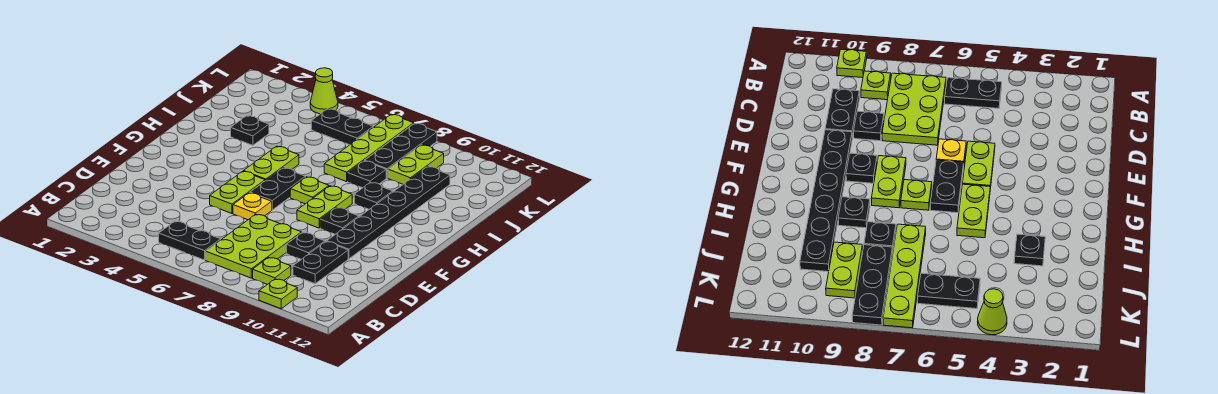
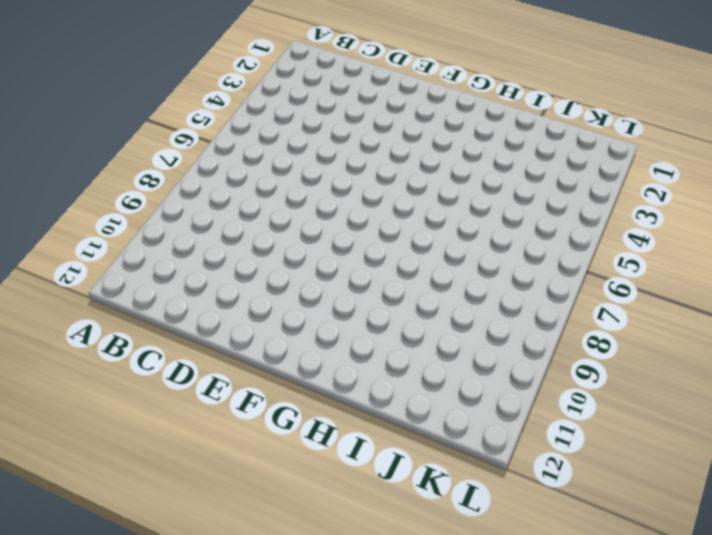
none -> lime plate A10 level 1
none -> black plate B5:B6 level 1
none -> lime plate B7:D8 level 1

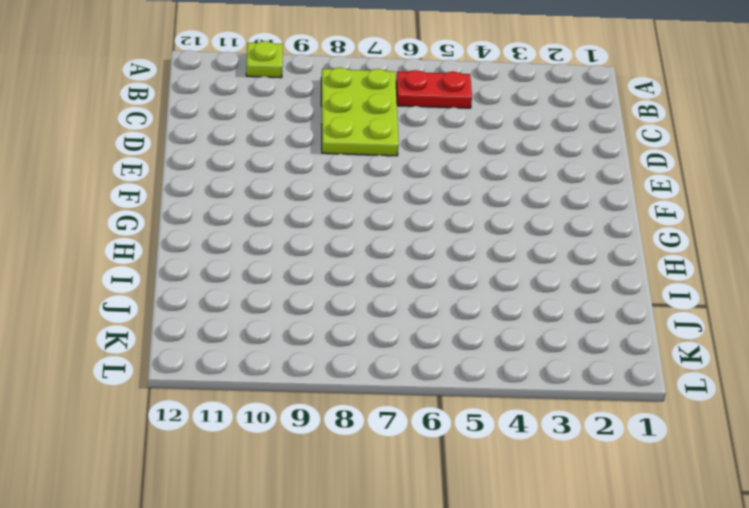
red plate B5:B6 level 1 -> black plate B5:B6 level 1
none -> lime plate B9 level 1
none -> black plate C10:D10 level 1
none -> black plate D9 level 1

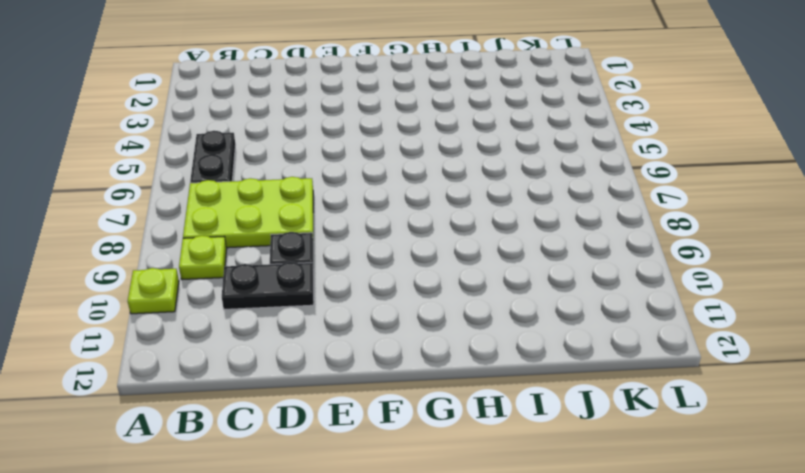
none -> lime plate E5:F5 level 1
none -> yellow plate E6 level 1
none -> black plate E10:J10 level 1

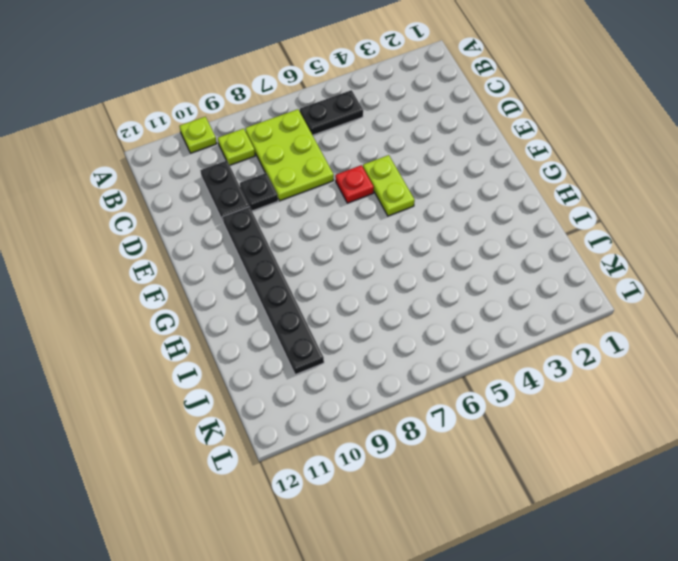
red plate E6 level 1 -> yellow plate E6 level 1
none -> black plate F6:G6 level 1
none -> lime plate F8:G8 level 1
none -> black plate F9 level 1

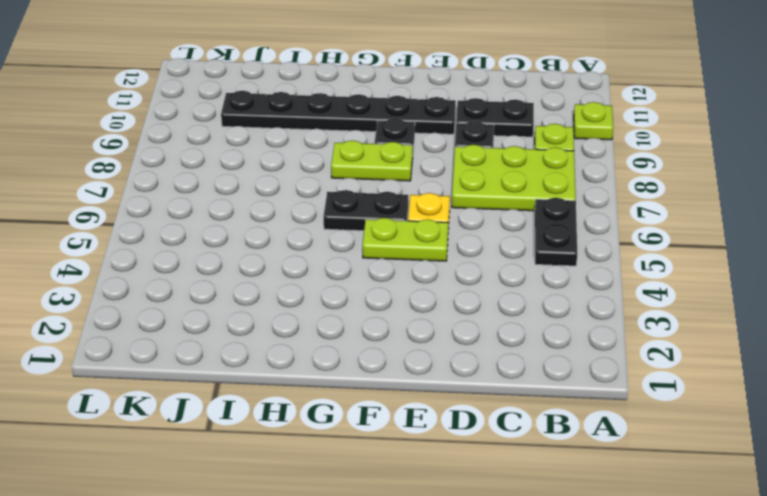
none -> lime plate G5:H5 level 1
none -> lime plate G7 level 1
none -> black plate H9 level 1

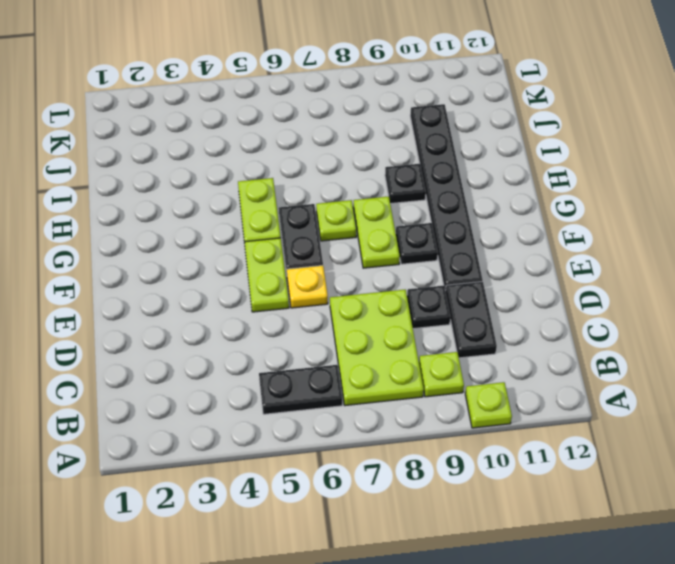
none -> black plate I3 level 1
none -> lime plate I7:L7 level 1
none -> black plate I8 level 1

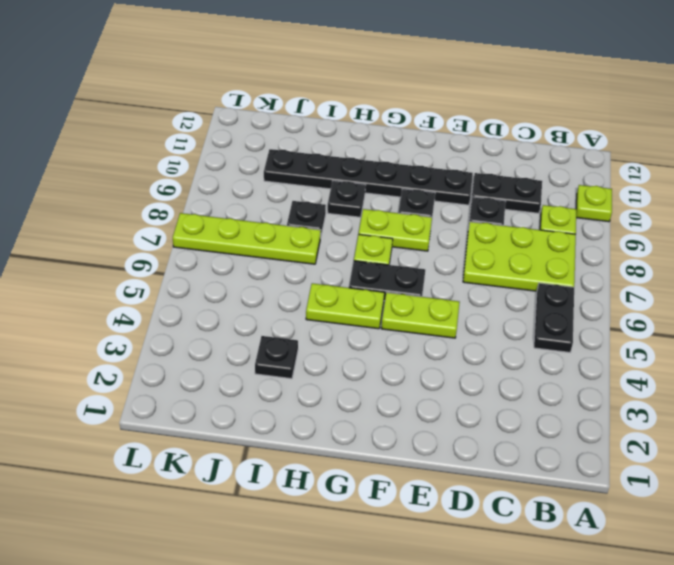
none -> yellow plate E6 level 1
none -> black plate J8:L8 level 1
none -> lime plate J9:K9 level 1

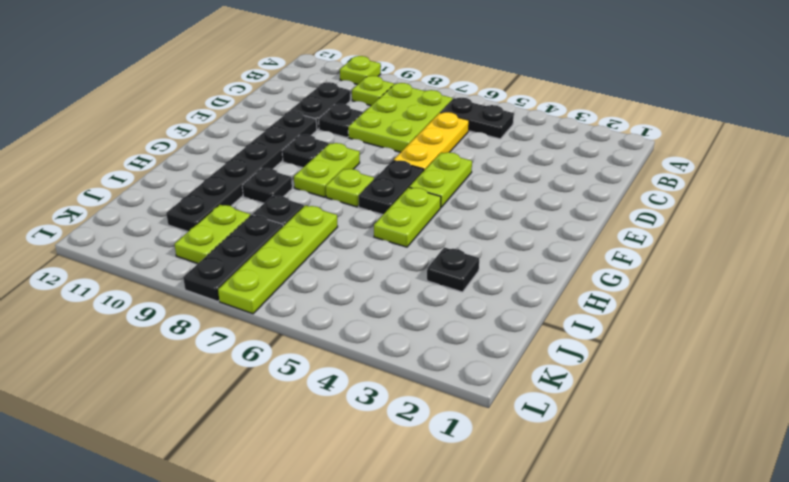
yellow plate C6:E6 level 1 -> yellow plate E6 level 1
none -> black plate K5:K6 level 1
none -> lime cone L4 level 1

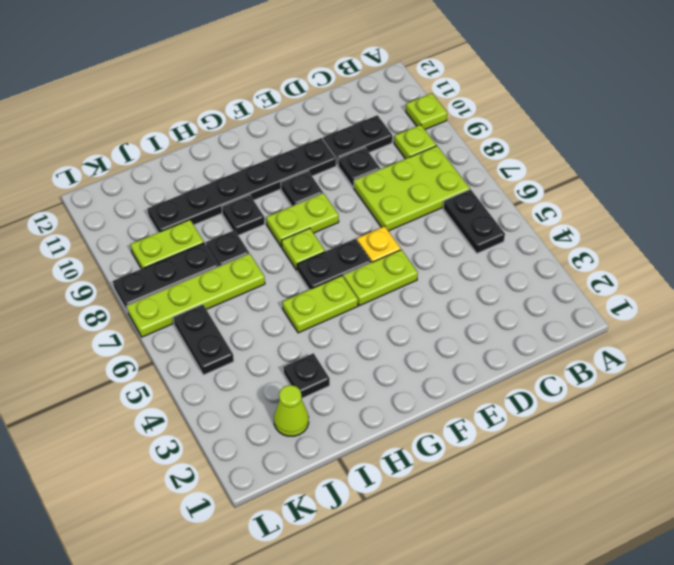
lime cone J2 level 1 -> lime cone L4 level 1

